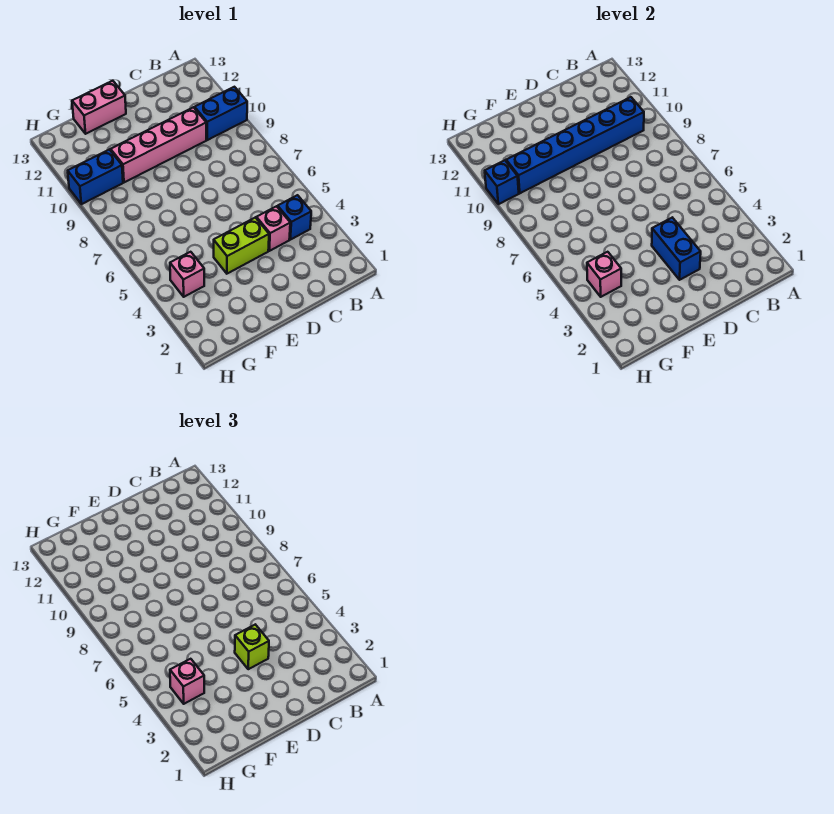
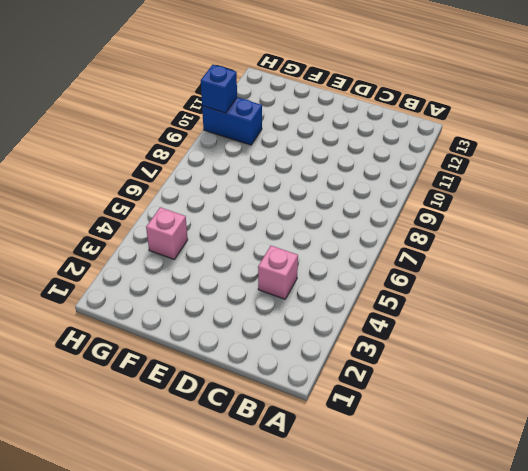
none -> blue brick A10:B10 level 1
none -> blue brick B4 level 1
none -> pink brick C10:F10 level 1

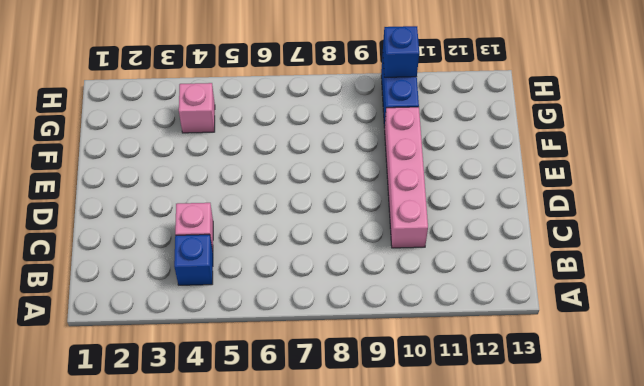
none -> blue brick A10:B10 level 1
none -> lime brick D4:E4 level 1
none -> pink brick E13:F13 level 1

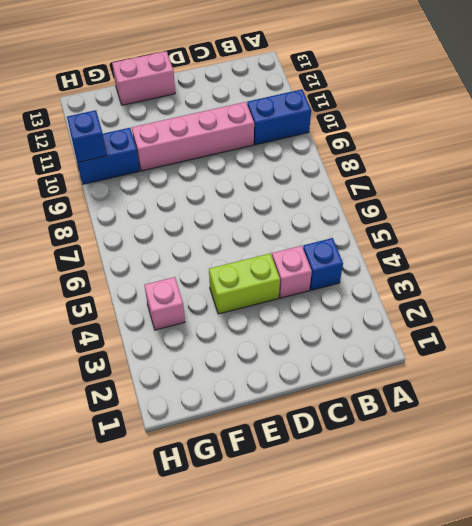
none -> blue brick B10:G10 level 2
none -> blue brick D3:D4 level 2
none -> pink brick G4 level 2

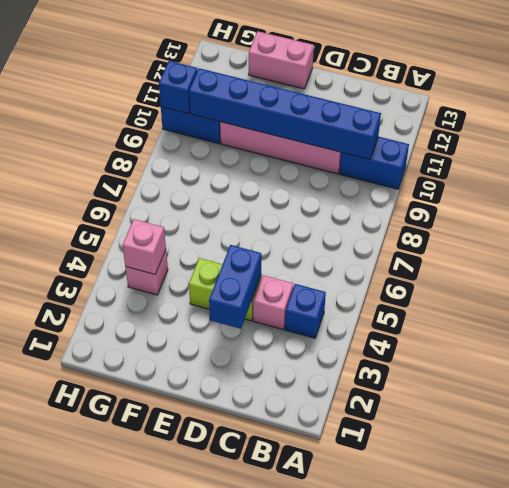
none -> lime brick D4 level 3
none -> pink brick G4 level 3

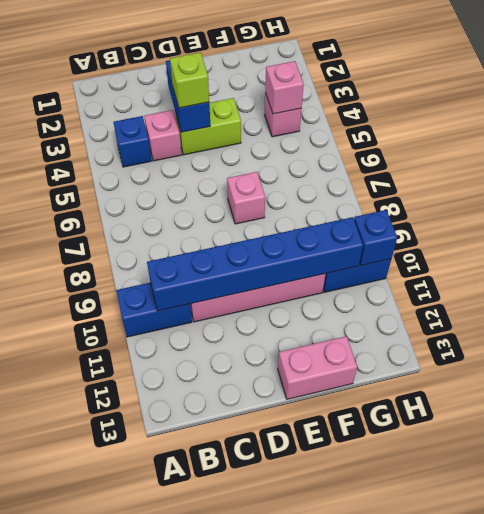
pink brick E7 level 1 -> pink brick G4 level 3

